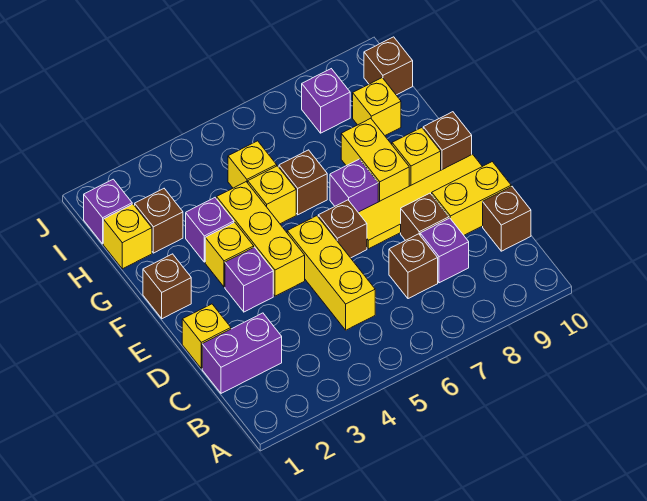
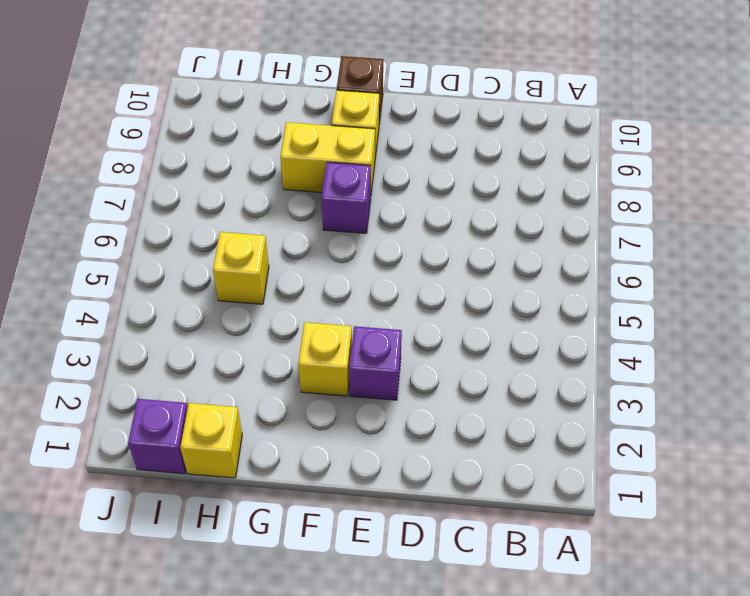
none -> purple brick C1:C2 level 1
none -> yellow brick C5:E5 level 1
none -> brown brick C7 level 1

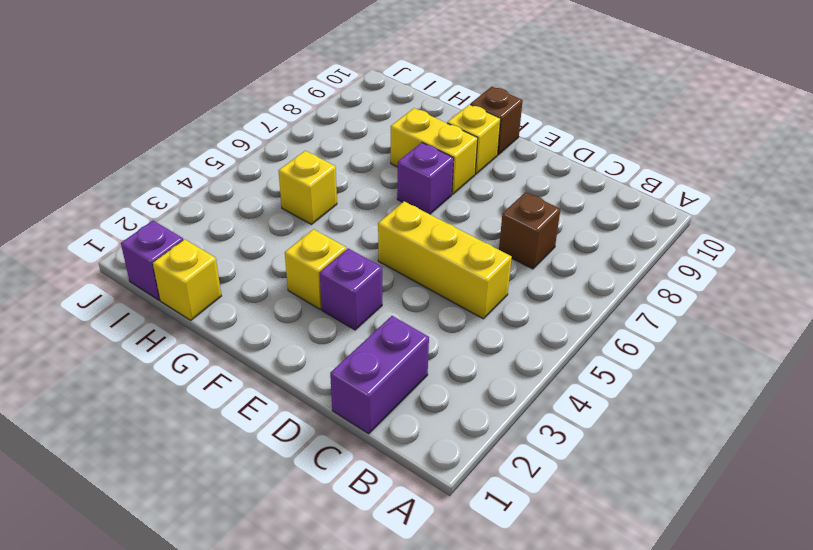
none -> purple brick C8 level 1
none -> brown brick C10 level 1
none -> yellow brick D1 level 1

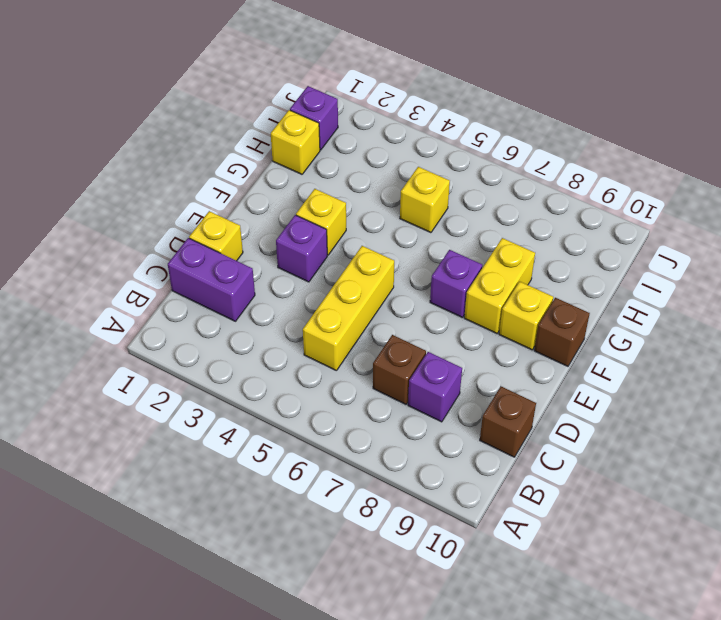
none -> brown brick D8 level 1
none -> yellow brick D9:D10 level 1
none -> yellow brick E4:G4 level 1

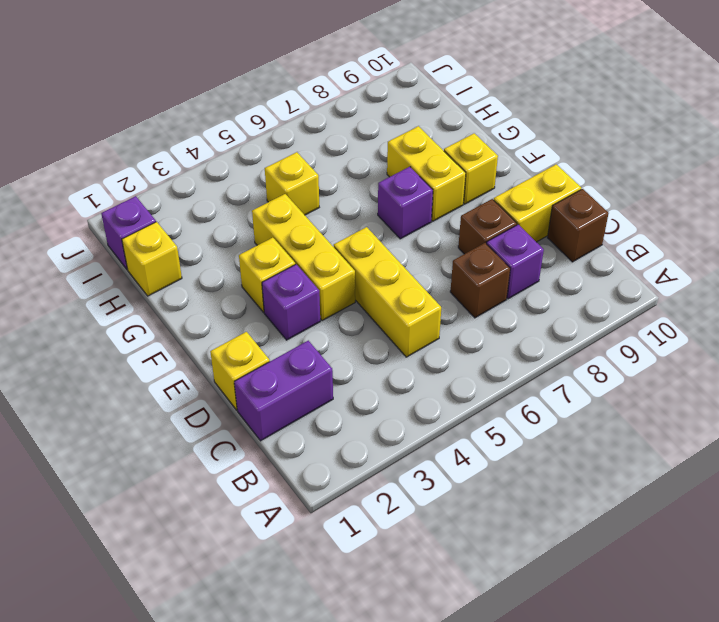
none -> brown brick E6 level 1
none -> yellow tile E7:E10 level 1
none -> brown brick F1 level 1

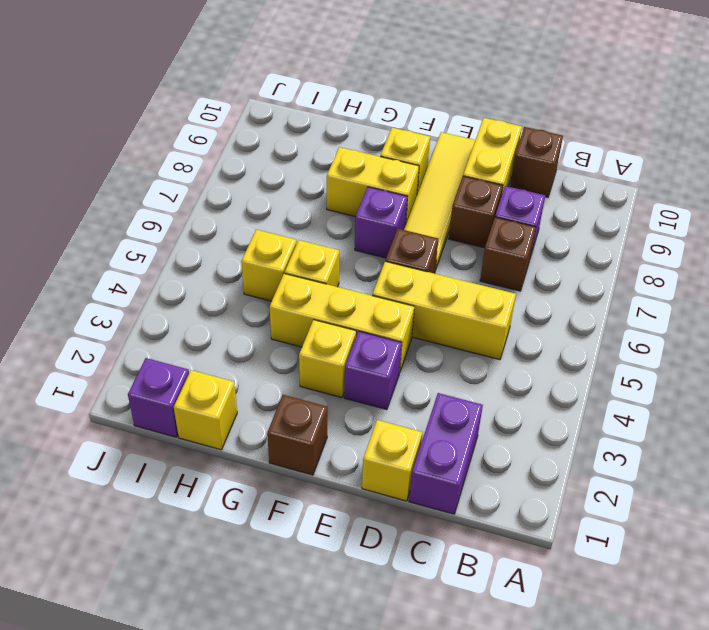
none -> brown brick F10 level 1
none -> purple brick G3 level 1
none -> brown brick G6 level 1

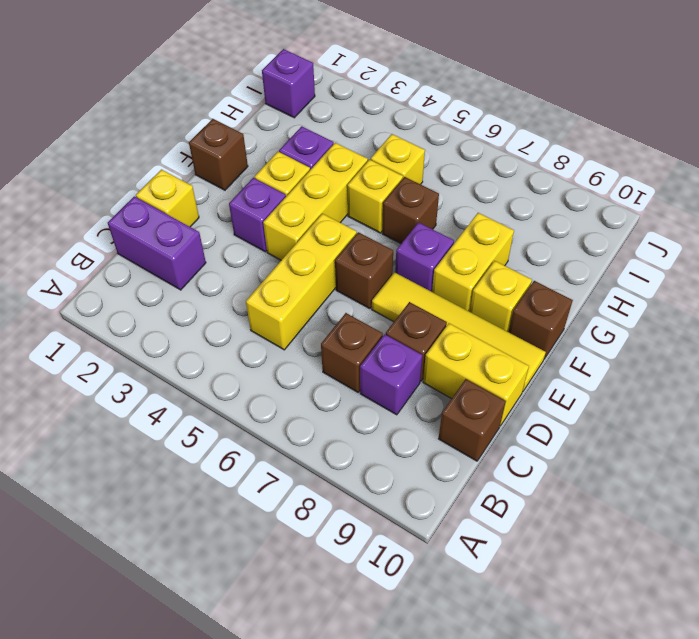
none -> yellow brick H1 level 1
none -> brown brick H2 level 1
none -> yellow brick H9 level 1

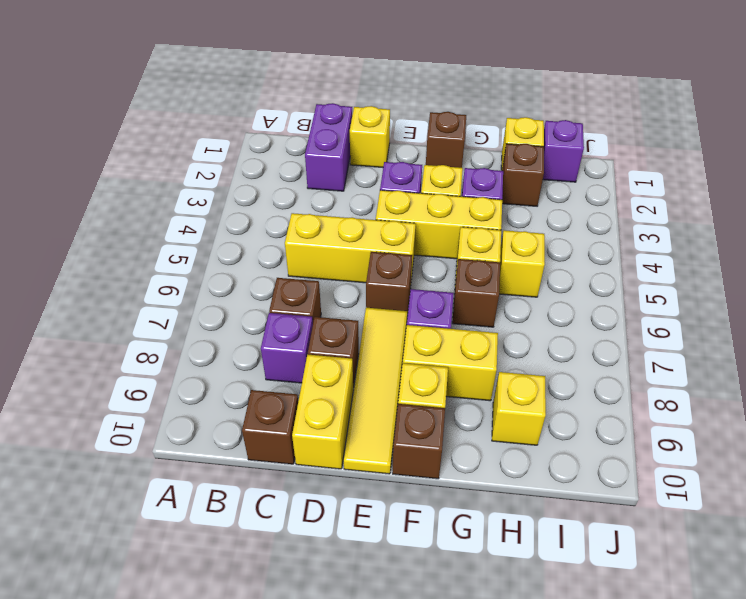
none -> purple brick I8 level 1
none -> brown brick I10 level 1

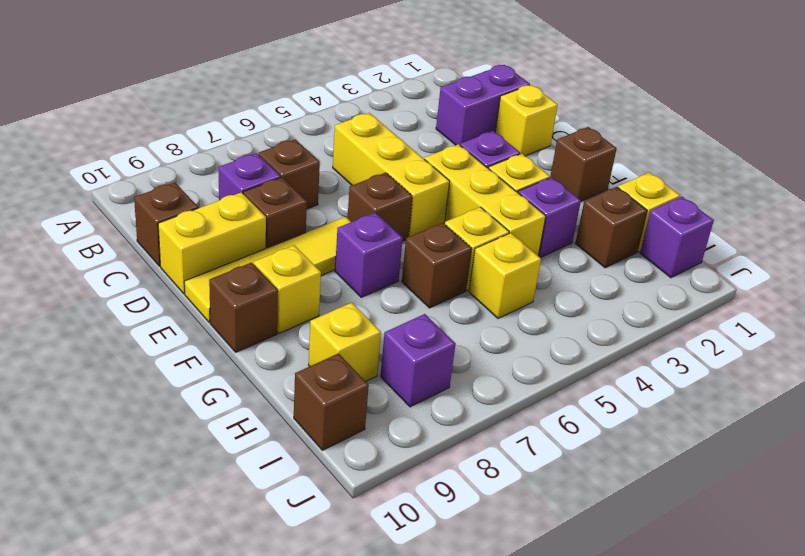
none -> yellow brick F8:G8 level 1

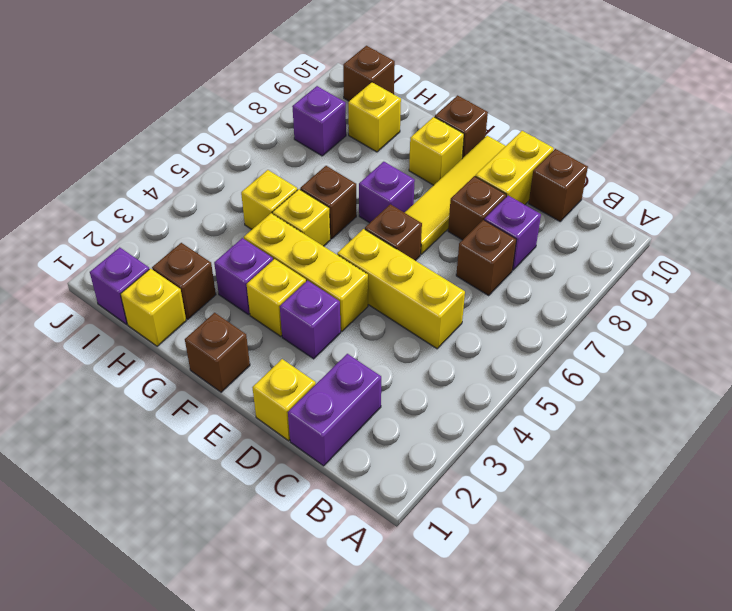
none -> yellow brick F8:G8 level 1

